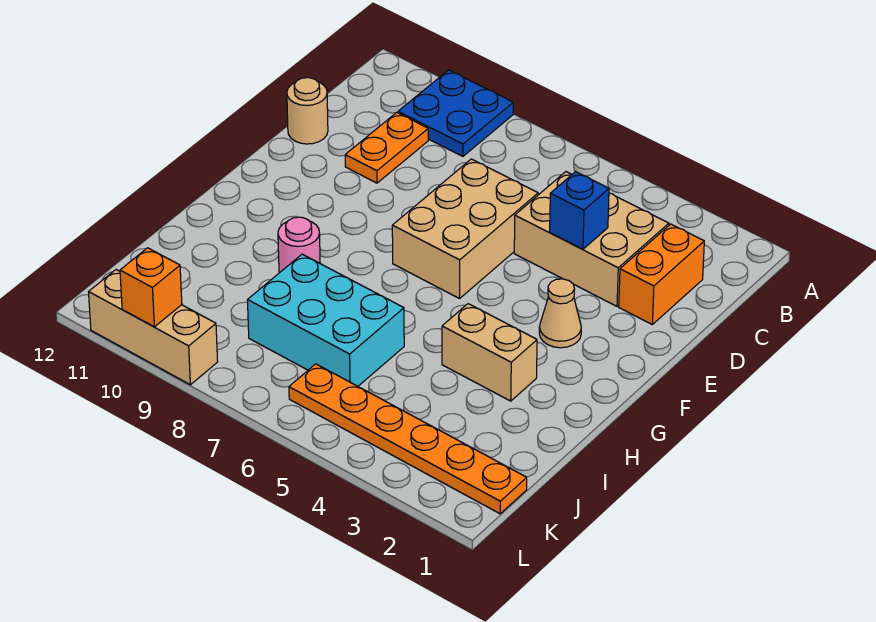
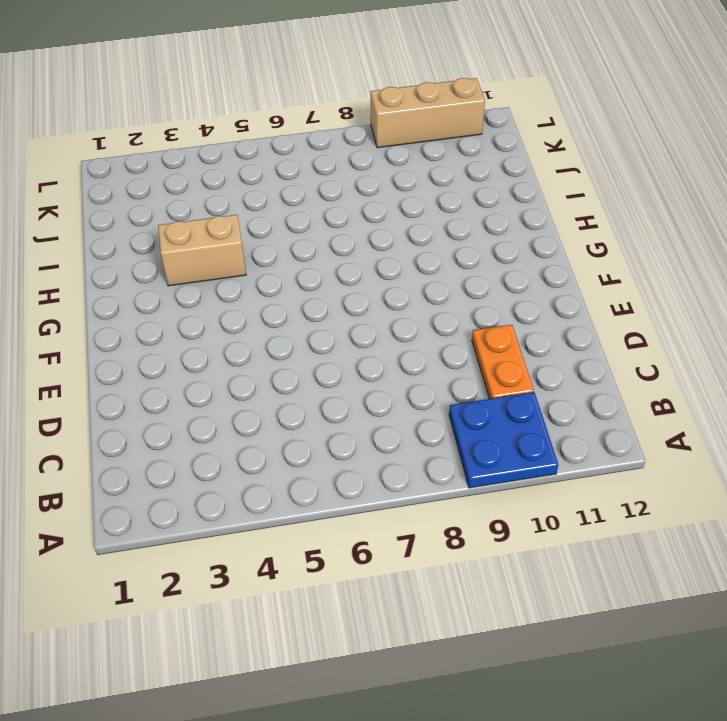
none -> orange brick C2:D2 level 1
none -> tan brick C3:D5 level 1
none -> tan brick D6:F7 level 1

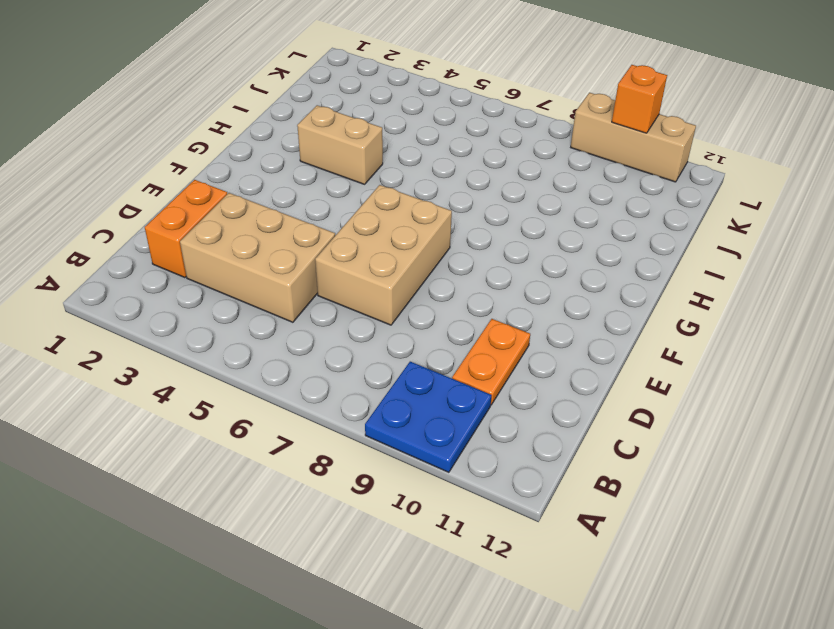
none -> tan round brick D12 level 1
none -> tan cone F3 level 1
none -> pink round brick H9 level 1

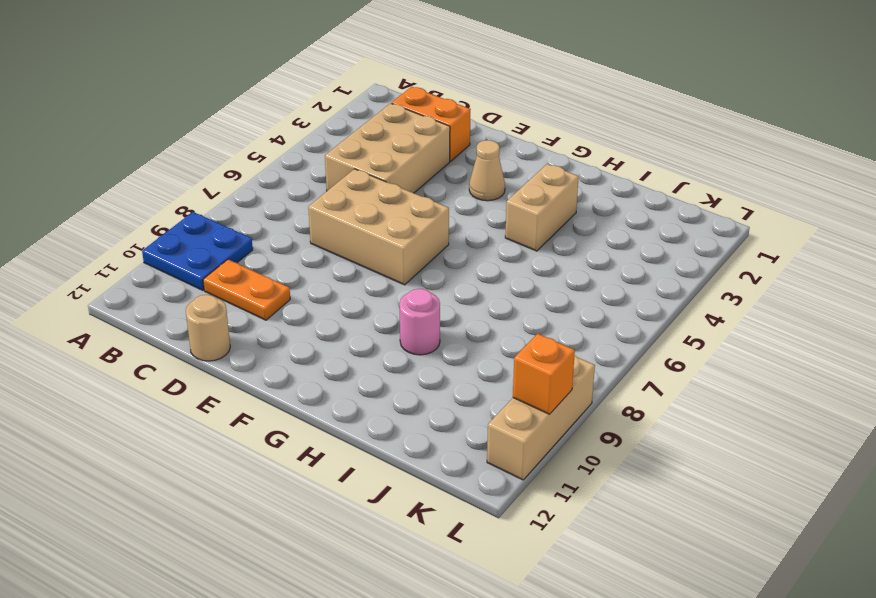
none -> cyan brick I6:J8 level 1
none -> orange plate K1:K6 level 1
none -> blue brick D4 level 2

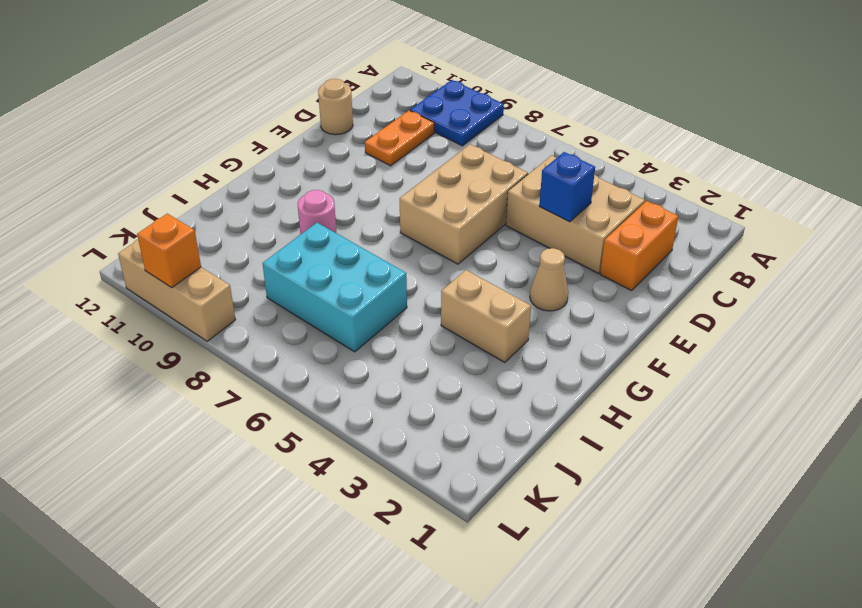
none -> orange plate K1:K6 level 1

